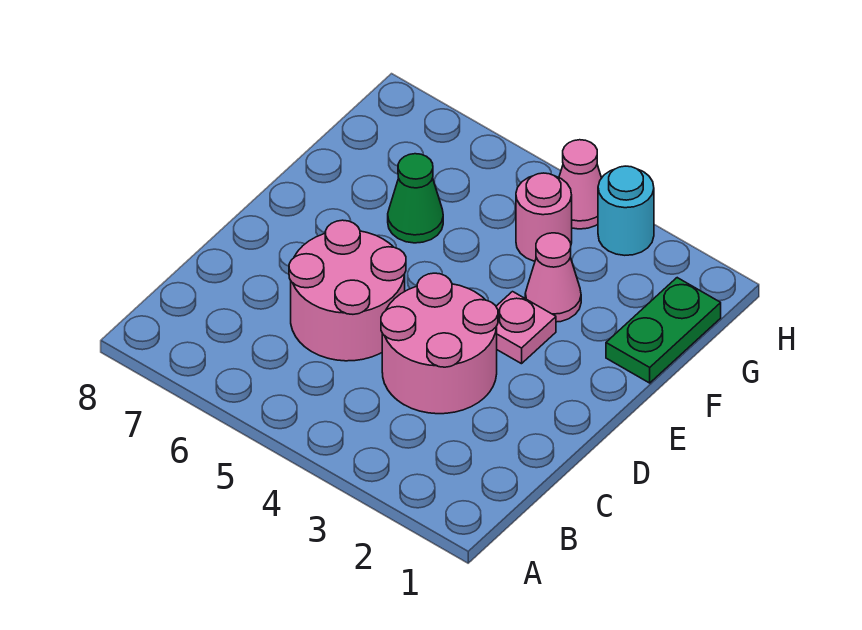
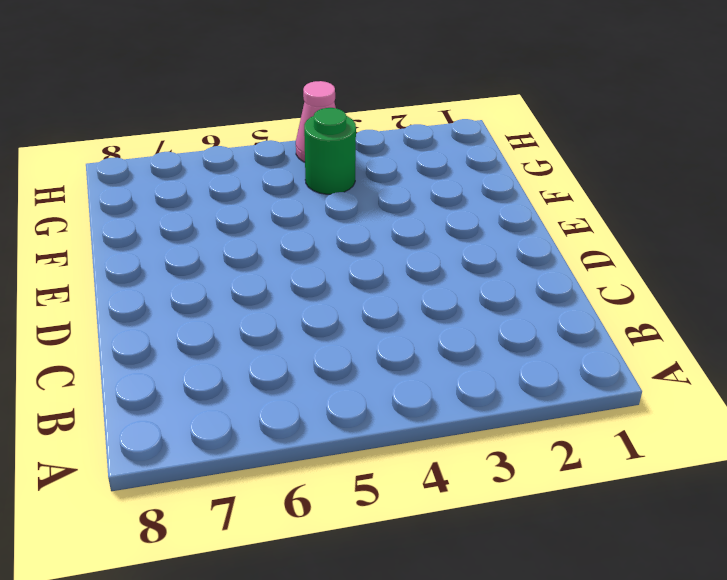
green round brick G4 level 1 -> pink round brick G4 level 1
none -> pink round brick C3:D4 level 1
none -> pink round brick C5:D6 level 1

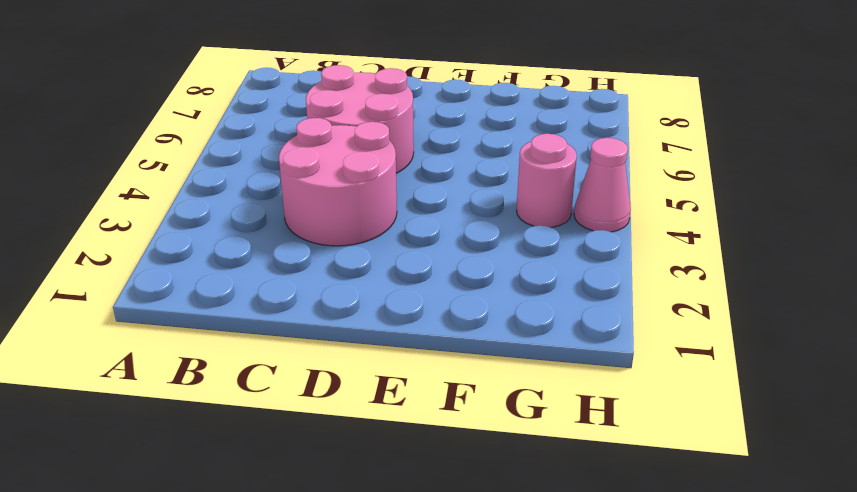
none -> pink plate E3 level 1
none -> green plate F1:G1 level 1

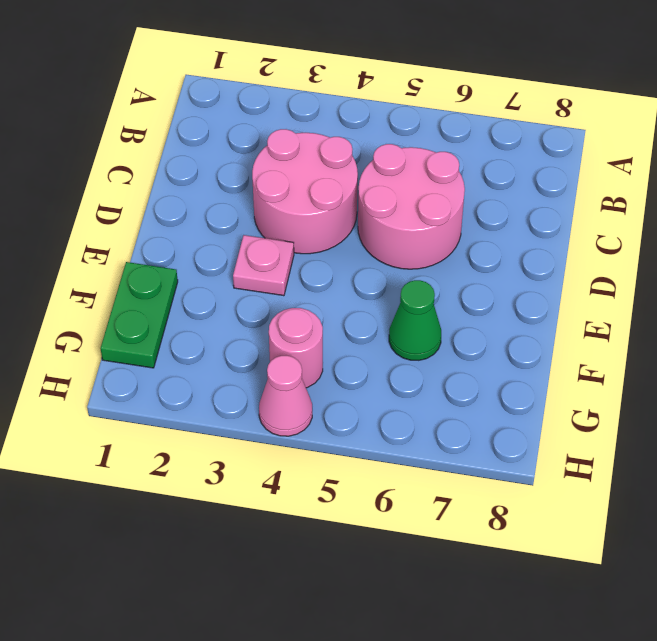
none -> pink cone F3 level 1
none -> cyan round brick H3 level 1

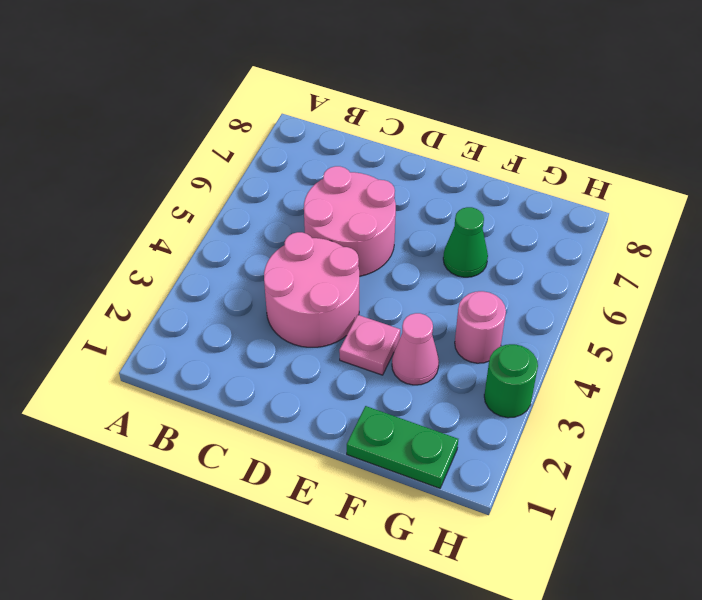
green round brick H3 level 1 -> cyan round brick H3 level 1
none -> pink cone H4 level 1

